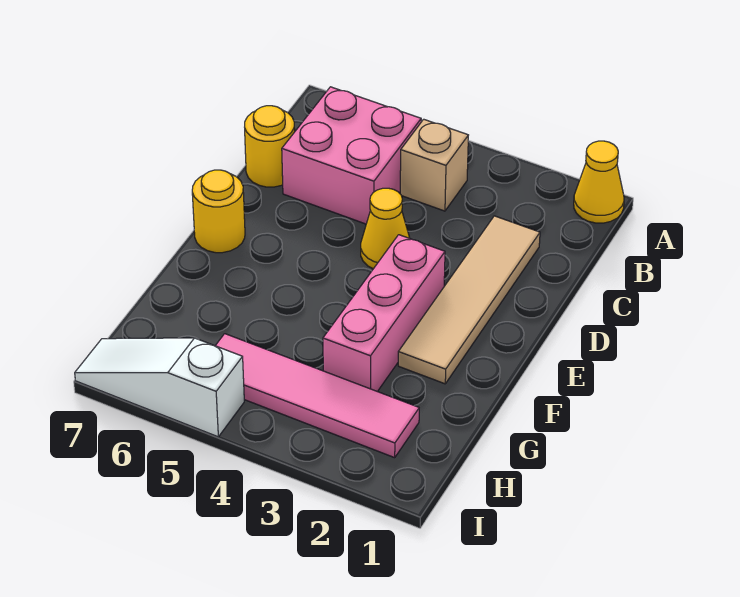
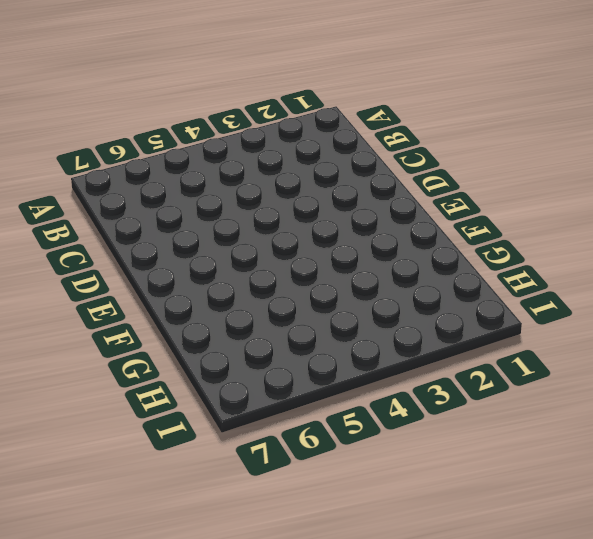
none -> yellow cone A1 level 1
none -> tan brick B4 level 1

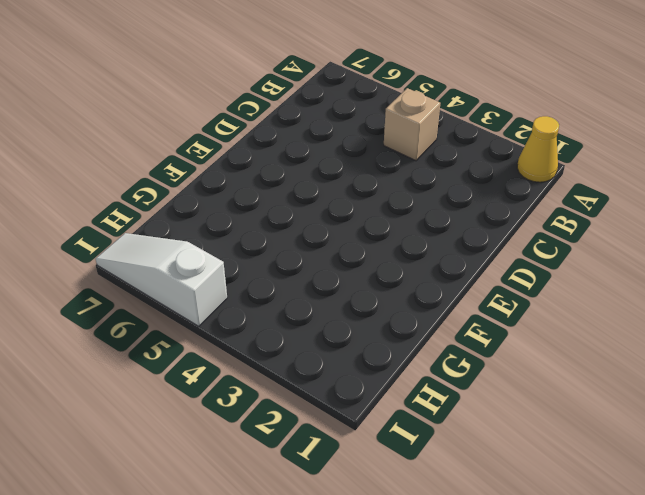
none -> pink brick B5:C6 level 1
none -> tan tile C2:F2 level 1

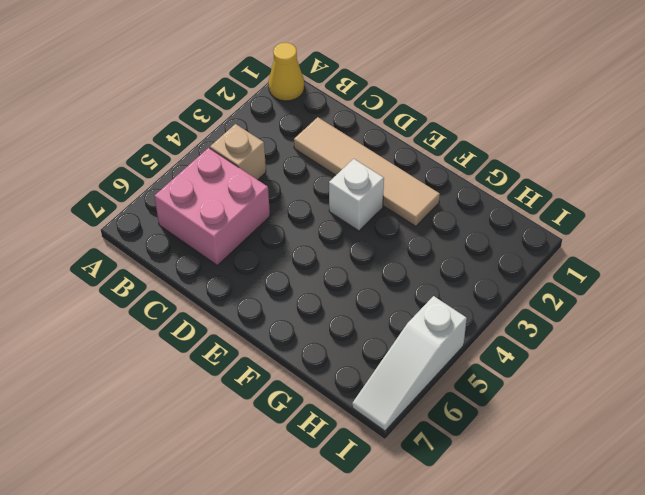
white brick E3 level 1 -> pink brick E3:G3 level 1
none -> yellow round brick C7 level 1
none -> yellow cone D4 level 1

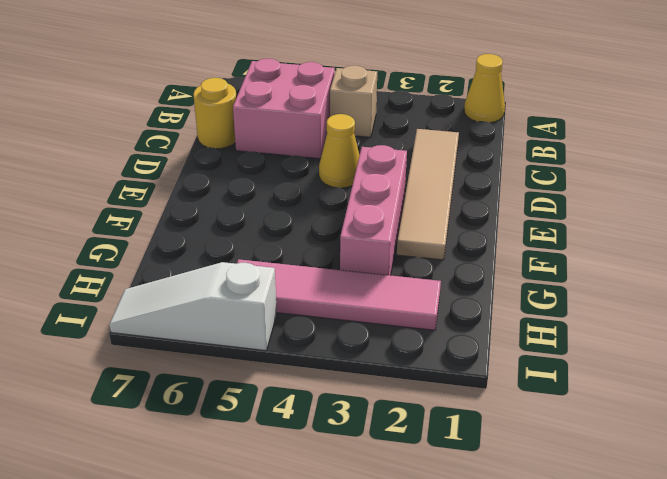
none -> yellow round brick E7 level 1

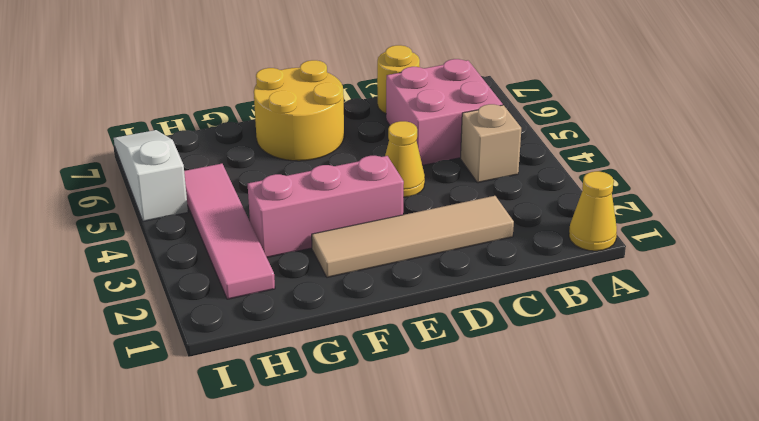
yellow round brick E6:F7 level 1 -> yellow round brick E7 level 1

